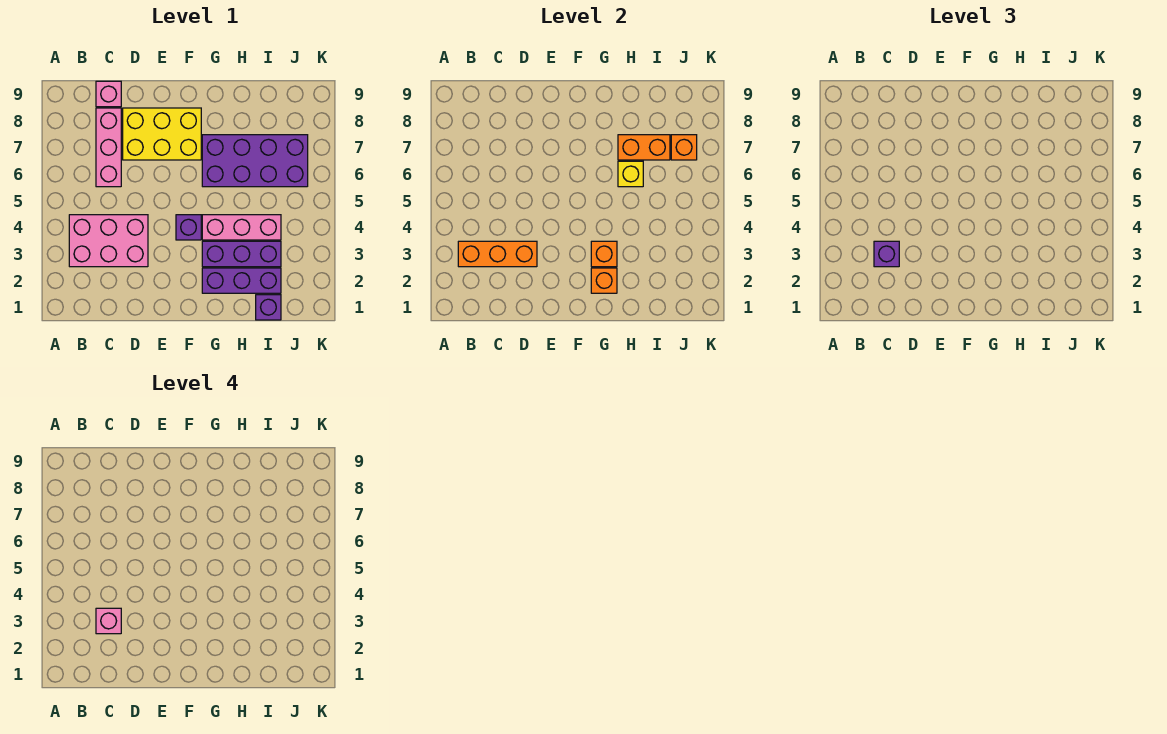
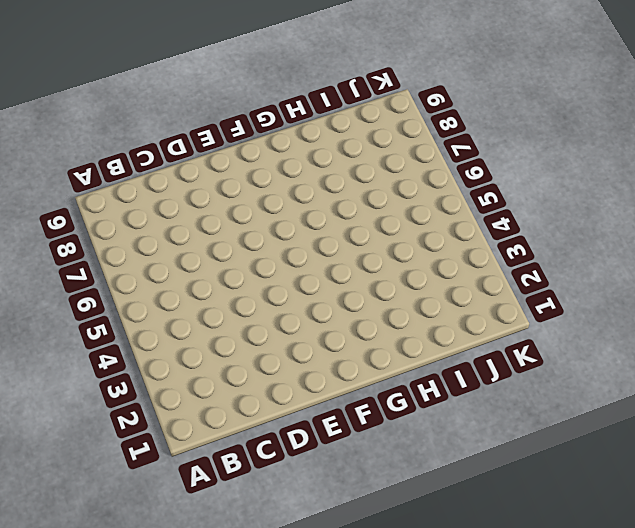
none -> pink brick B3:D4 level 1
none -> pink brick C6:C8 level 1
none -> pink brick C9 level 1

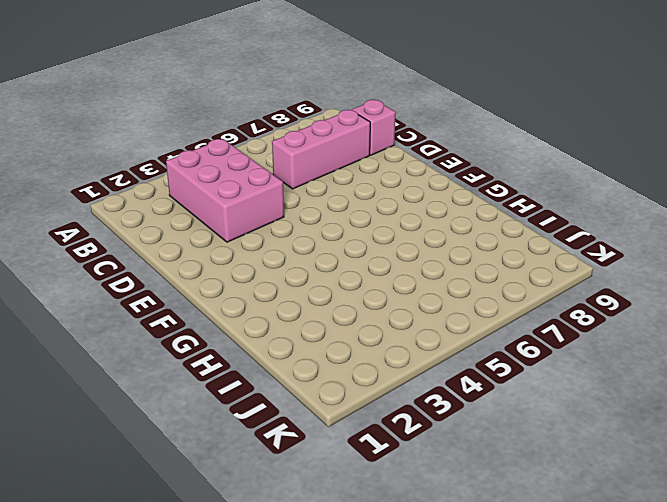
none -> yellow brick D7:F8 level 1
none -> purple brick F4 level 1
none -> purple brick G2:I2 level 1

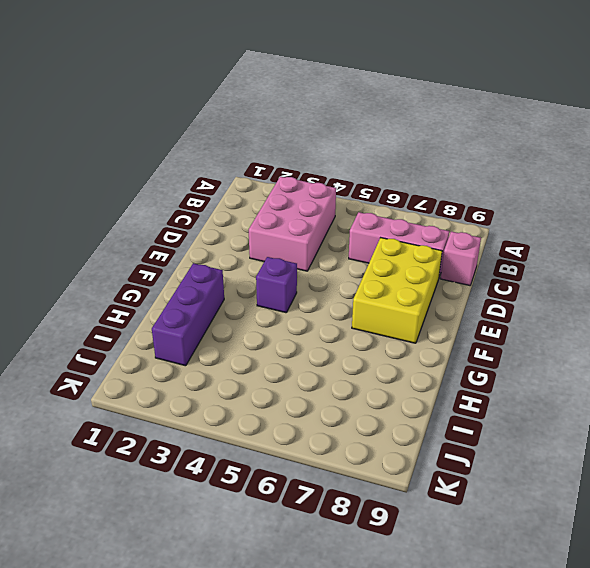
none -> purple brick G3:I3 level 1
none -> pink brick G4:I4 level 1
none -> purple brick G6:J7 level 1

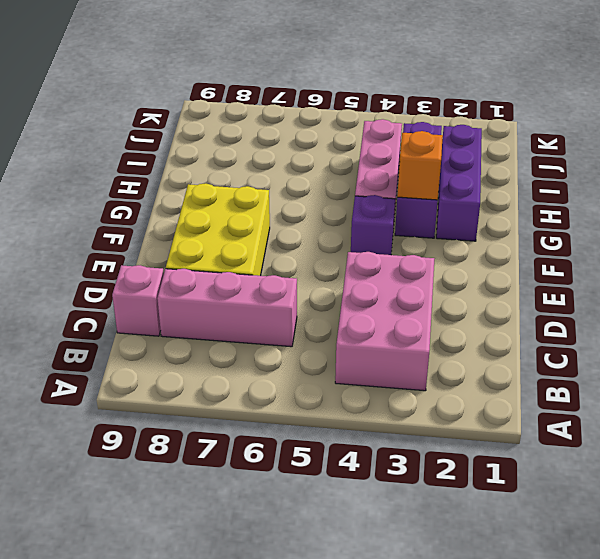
none -> purple brick G6:J7 level 1
none -> purple brick I1 level 1
none -> orange brick B3:D3 level 2

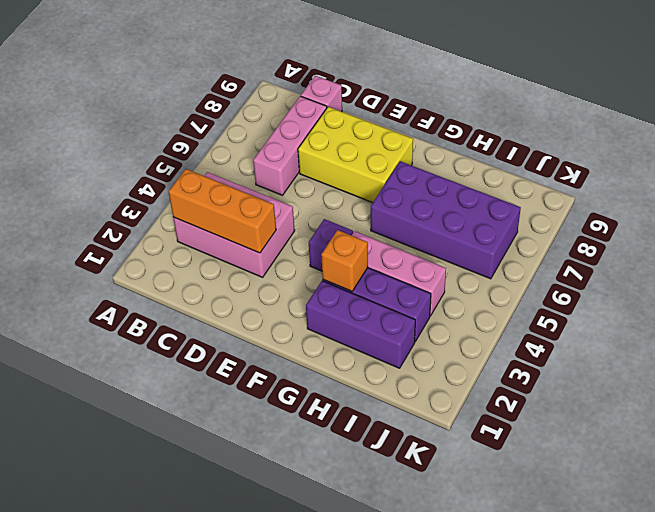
none -> purple brick I1 level 1
none -> orange brick G2 level 2
none -> yellow brick H6 level 2

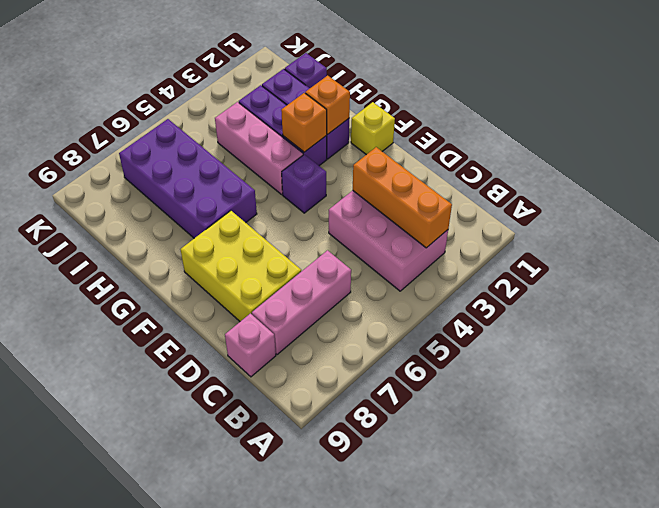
yellow brick F1 level 1 -> yellow brick H6 level 2
none -> orange brick H7:I7 level 2
none -> orange brick J7 level 2
none -> purple brick C3 level 3

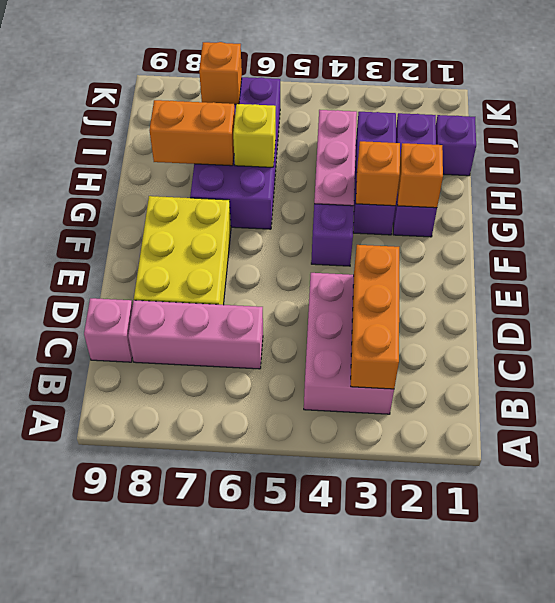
orange brick H7:H8 level 2 -> orange brick H7:I7 level 2
none -> purple brick C3 level 3
none -> pink brick C3 level 4

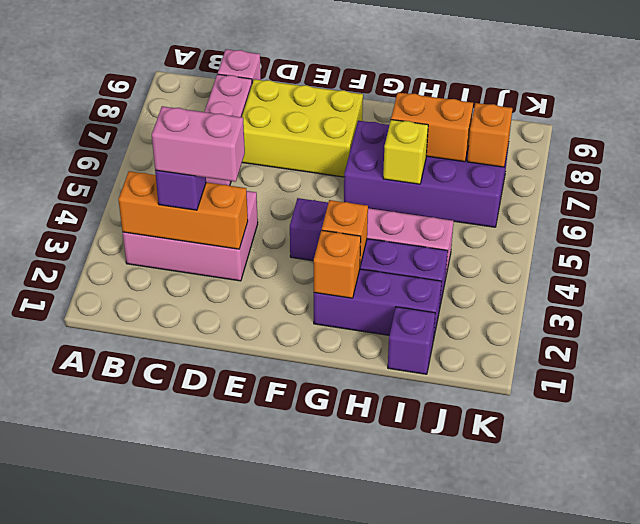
pink brick C3:D3 level 4 -> pink brick C3 level 4

